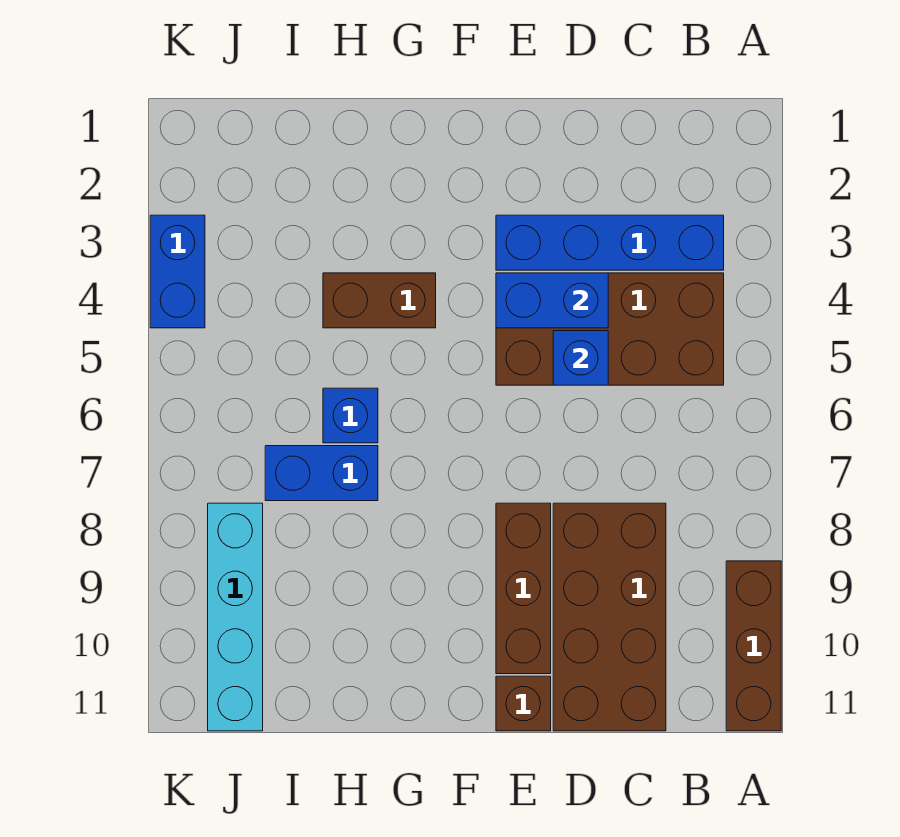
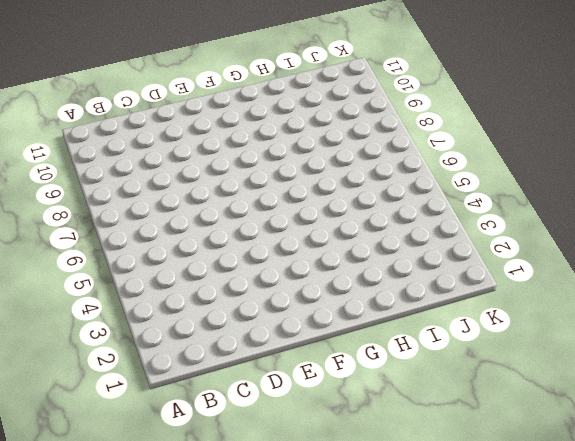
none -> brown brick A9:A11 level 1
none -> blue brick B3:E3 level 1
none -> brown brick B4:E5 level 1

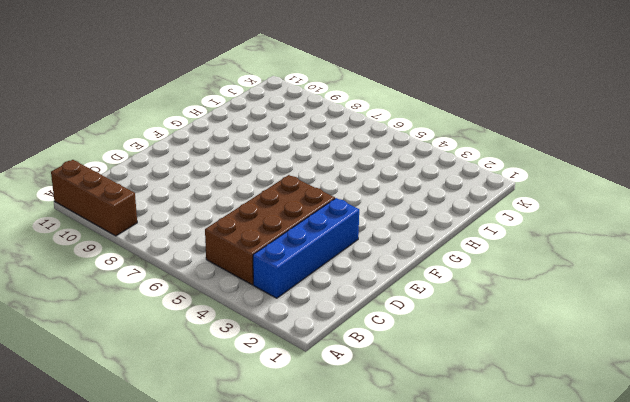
none -> brown brick C8:D11 level 1
none -> brown brick E8:E10 level 1
none -> brown brick E11 level 1

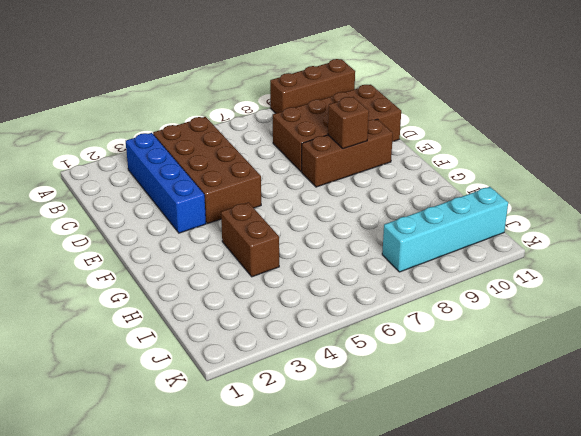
brown brick E9 level 2 -> brown brick E11 level 1
none -> blue brick H6 level 1
none -> blue brick H7:I7 level 1
none -> blue brick K3:K4 level 1

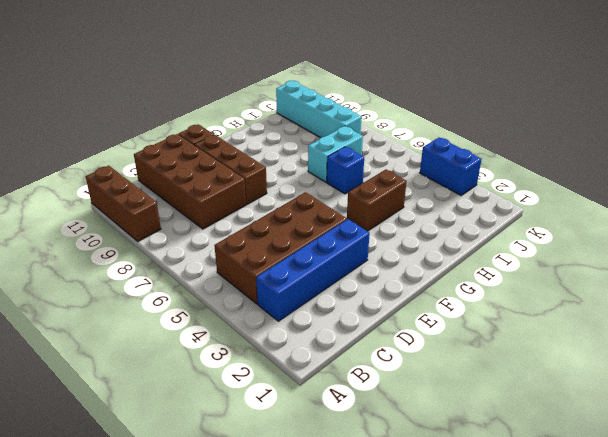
cyan brick H7:I7 level 1 -> blue brick H7:I7 level 1
none -> blue brick D4:E4 level 2
none -> blue brick D5 level 2

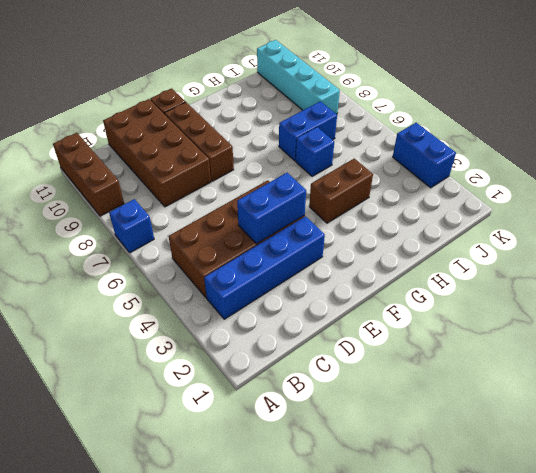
blue brick A7 level 1 -> blue brick D5 level 2

